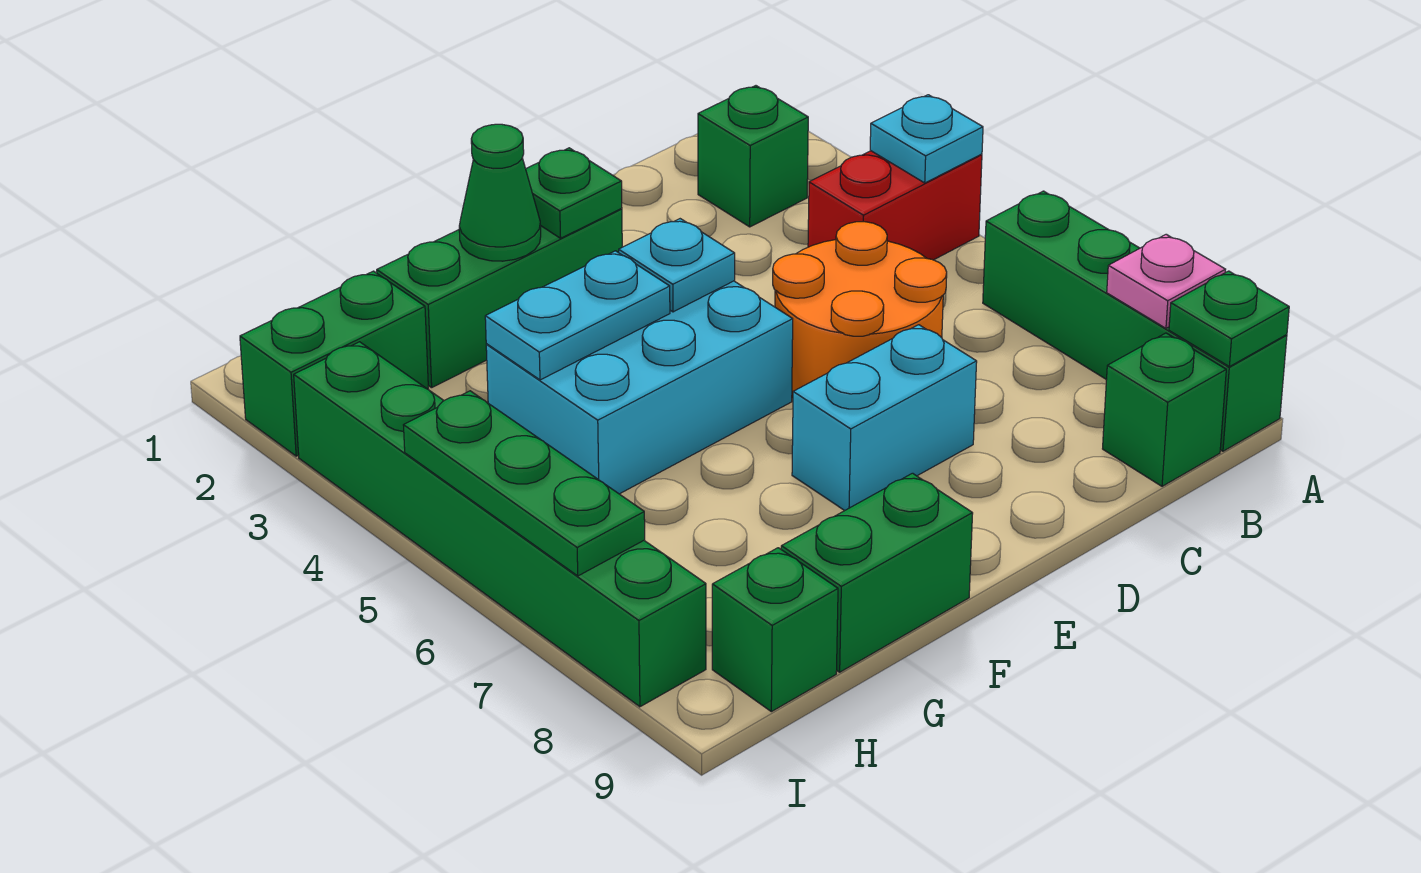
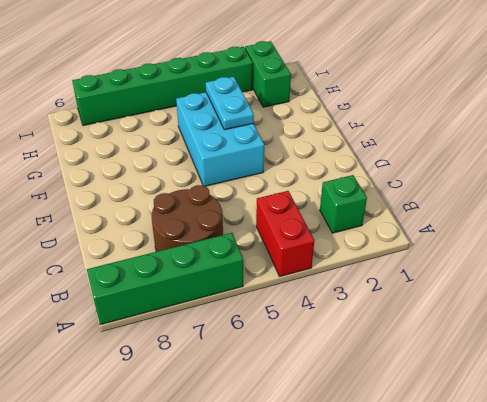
brown round brick B6:C7 level 1 -> orange round brick C5:D6 level 1
none -> green brick B9 level 1
none -> cyan brick D7:E7 level 1
none -> green brick E2:G2 level 1

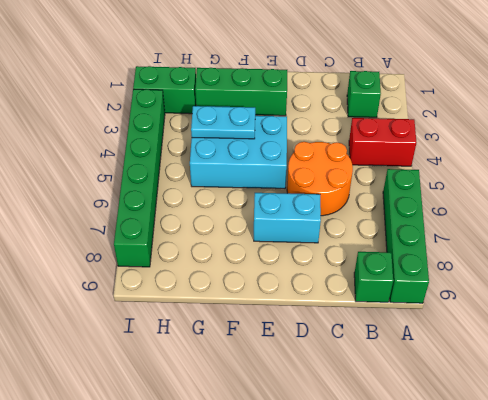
none -> green brick F9:G9 level 1
none -> green brick H9 level 1
none -> cyan plate A4 level 2

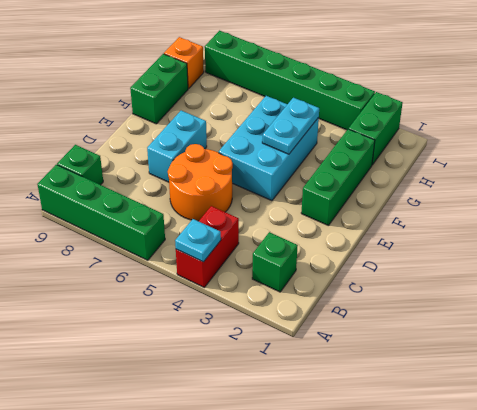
orange brick H9 level 1 -> green brick H9 level 1
none -> pink plate A8 level 2
none -> green plate A9 level 2
none -> green plate E2 level 2

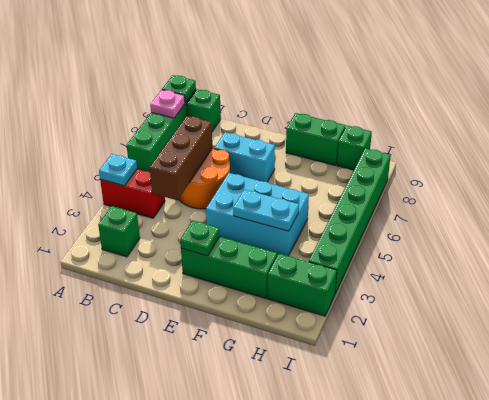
brown brick C4:C6 level 2 -> none
none -> cyan plate E4 level 2
none -> green cone F2 level 2
none -> green plate I5:I7 level 2

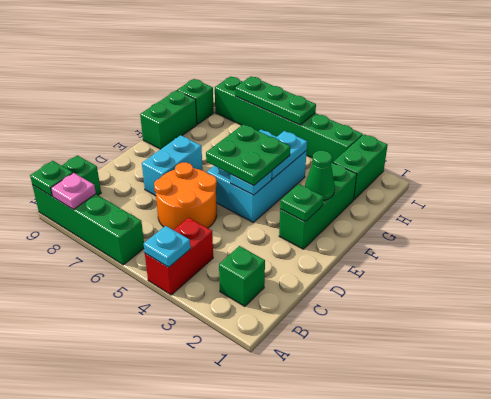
green plate E4:F5 level 3 -> none

